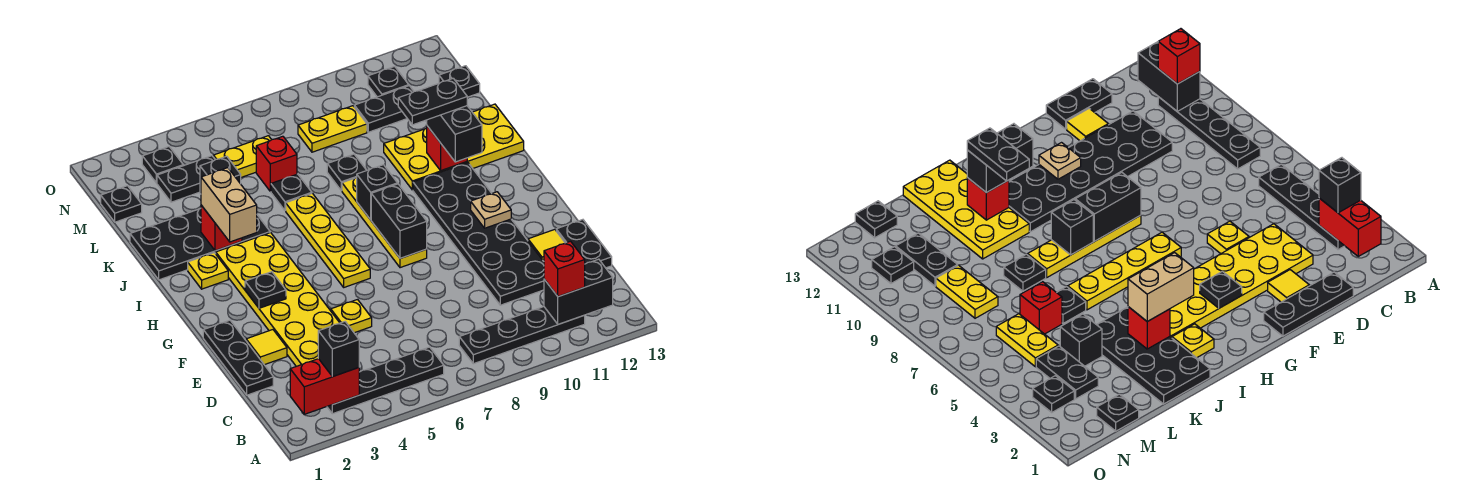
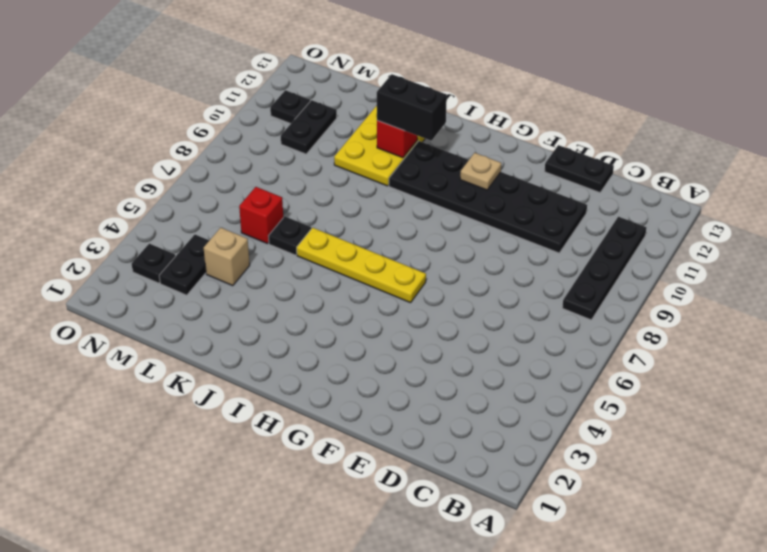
tan brick L4 level 1 -> black brick L4 level 1
none -> black plate B3:B6 level 1
none -> black plate D1:F1 level 1
none -> yellow plate D3:I4 level 1
none -> yellow tile E2 level 1

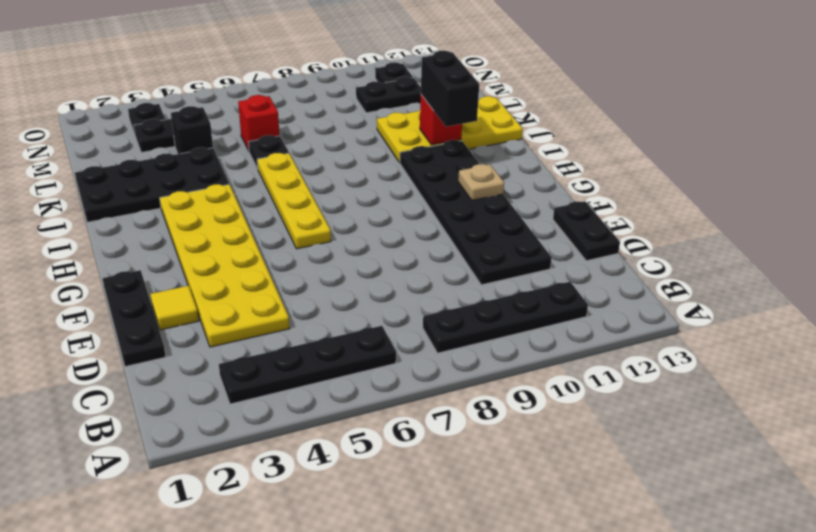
none -> yellow plate E5 level 1
none -> yellow tile E12 level 1
none -> yellow plate G8:J8 level 1
none -> yellow plate I2 level 1

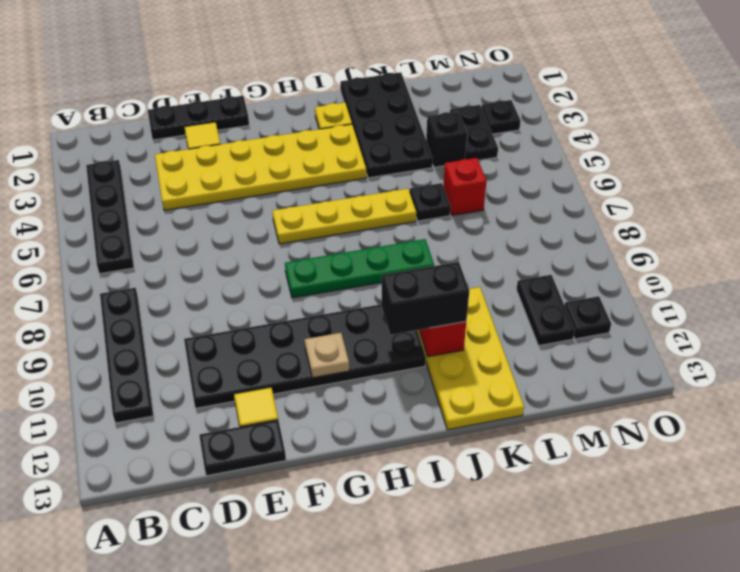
green plate G8:J8 level 1 -> yellow plate G8:J8 level 1
none -> yellow plate E5 level 1
none -> black plate K8 level 1
none -> black plate M1 level 1
none -> yellow plate M5:M6 level 1

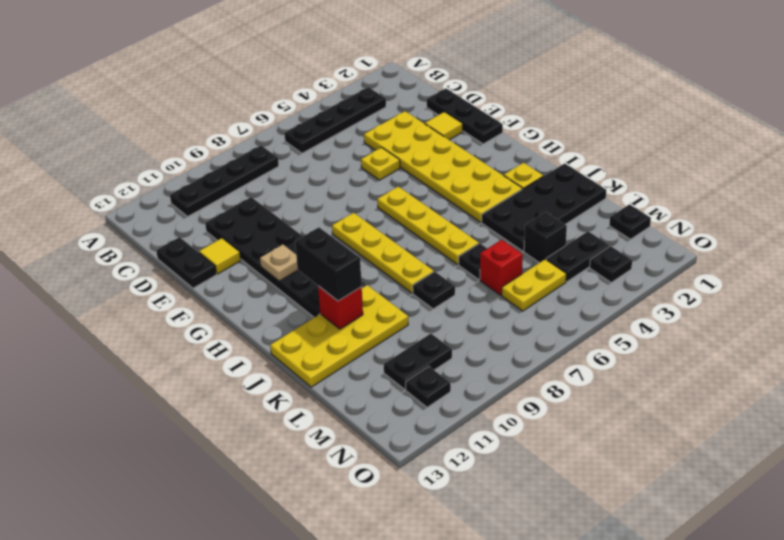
none -> yellow plate M8:M9 level 1
none -> black plate M13 level 1
none -> red brick B2:B3 level 2
none -> black brick B11:B12 level 2

